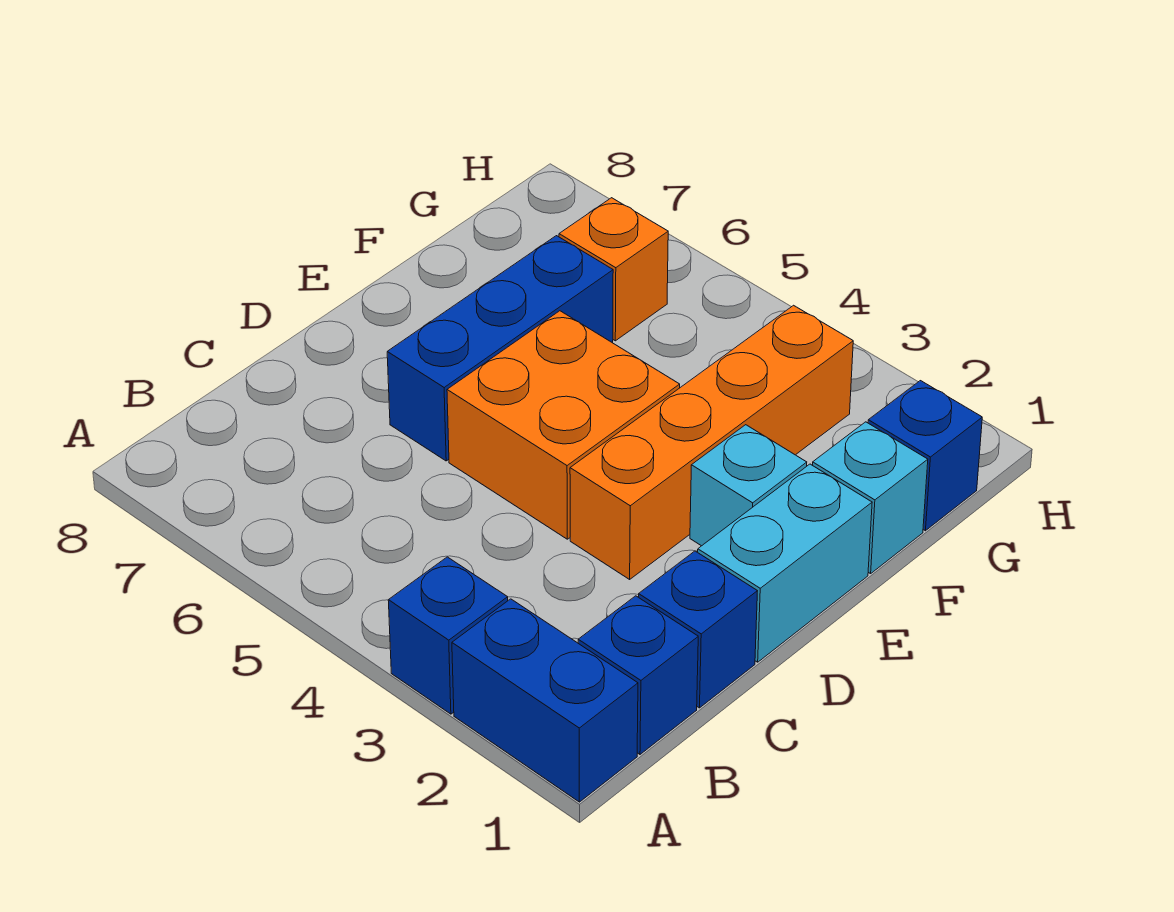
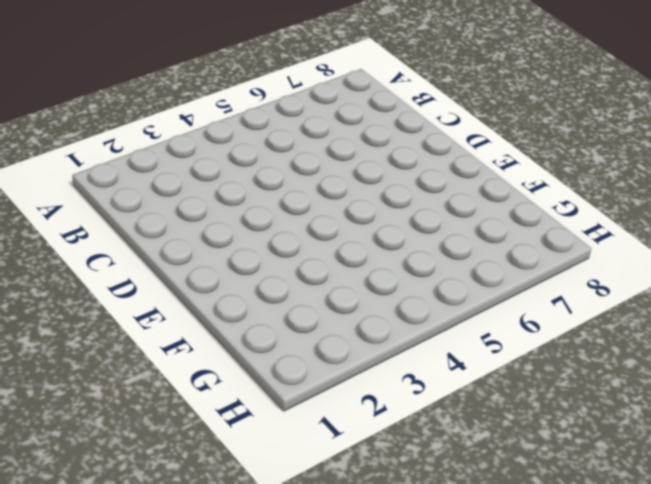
none -> blue brick A1:A2 level 1
none -> blue brick A3 level 1
none -> blue brick B1 level 1

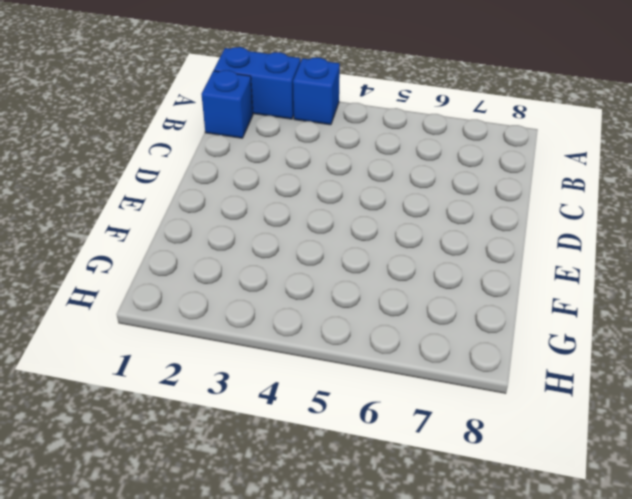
none -> blue brick C1 level 1
none -> cyan brick D1:E1 level 1
none -> orange brick D3:G3 level 1

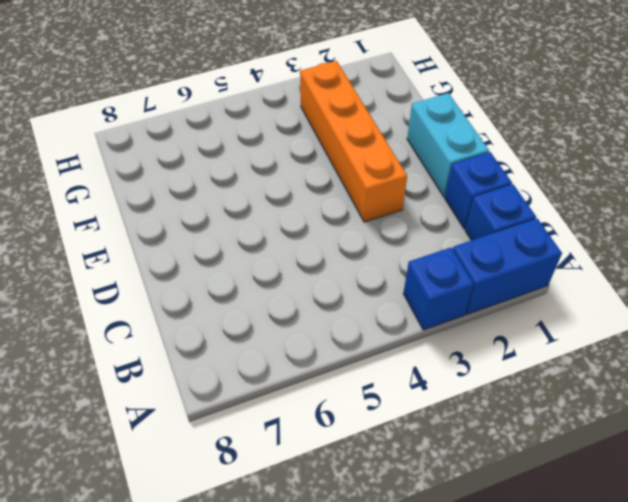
none -> orange brick D4:E5 level 1
none -> blue brick D6:F6 level 1
none -> cyan brick E2 level 1

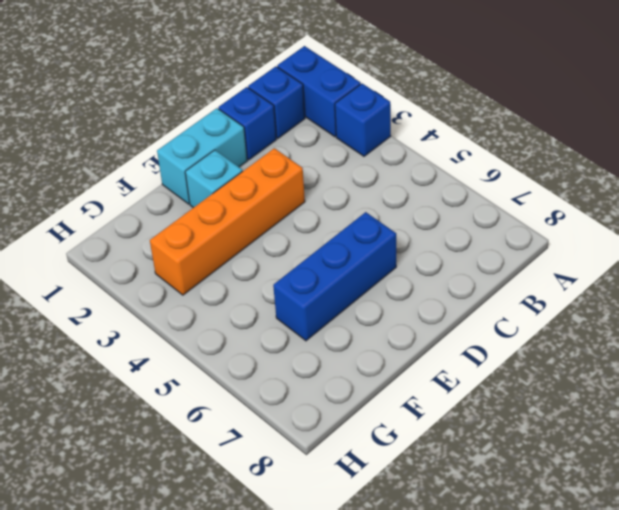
none -> orange brick D4:E5 level 1
none -> cyan brick F1 level 1
none -> blue brick G1 level 1

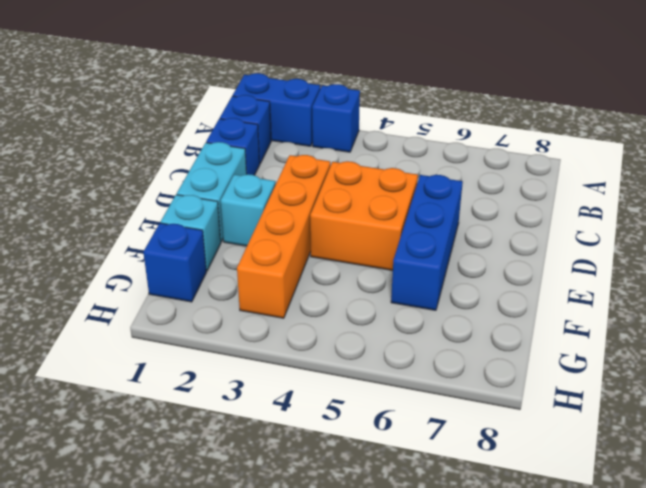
none -> orange brick G6 level 1

